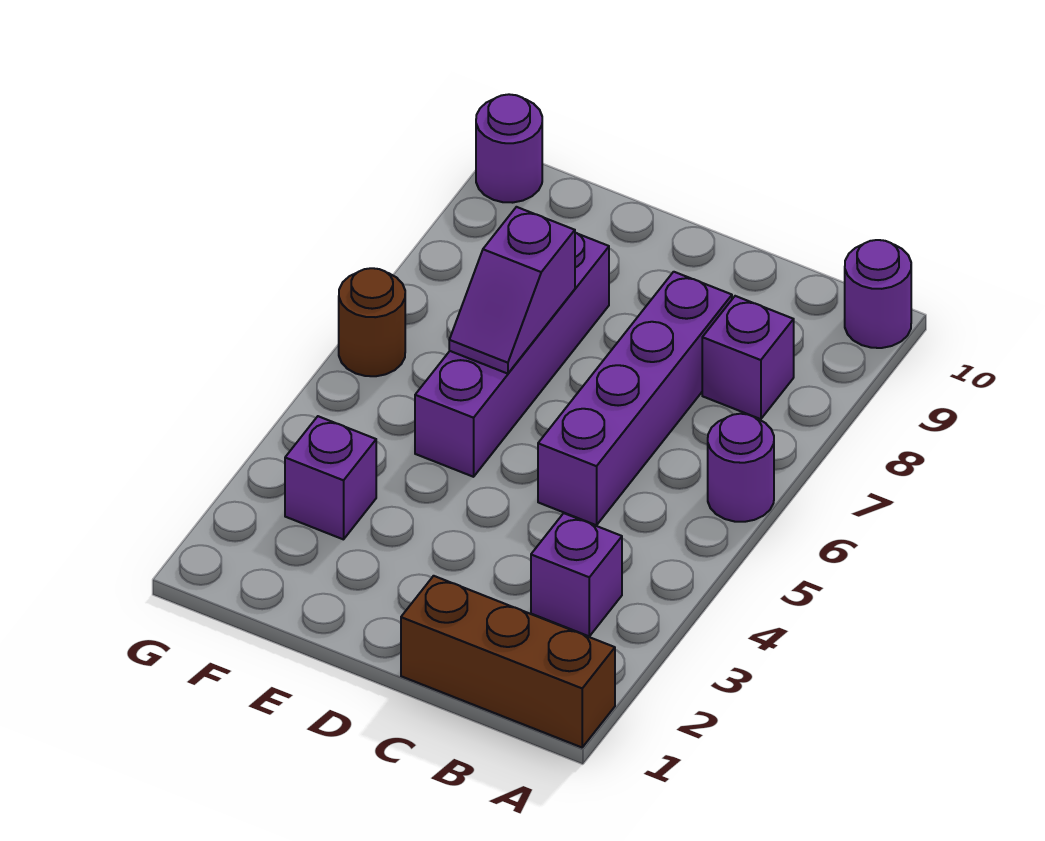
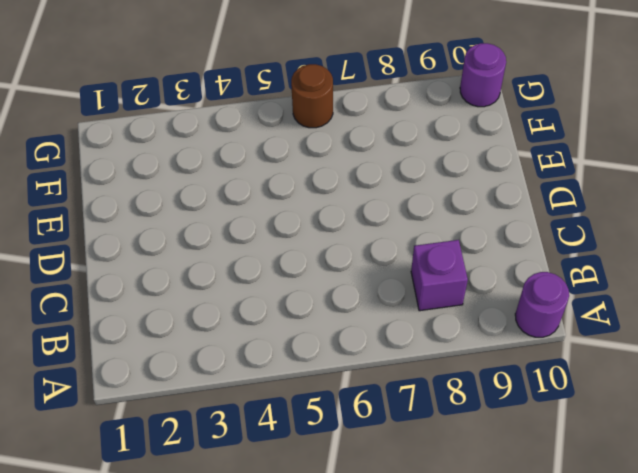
none -> brown brick A1:C1 level 1
none -> purple round brick A6 level 1

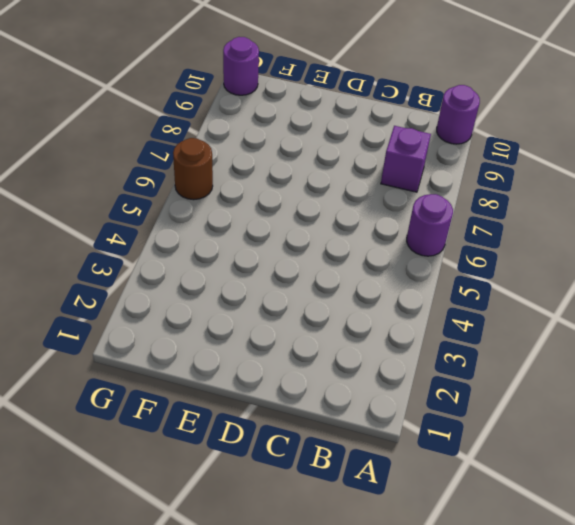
none -> brown brick A1:C1 level 1
none -> purple brick B3 level 1

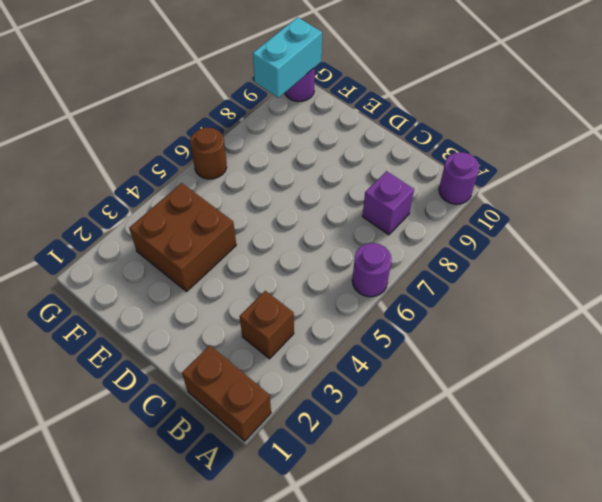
brown brick A1:B1 level 1 -> brown brick A1:C1 level 1
brown brick B3 level 1 -> purple brick B3 level 1
brown brick E3:F4 level 1 -> purple brick F3 level 1
cyan brick G9:G10 level 2 -> none
none -> purple brick C5:C8 level 1
none -> purple brick E5:E8 level 1

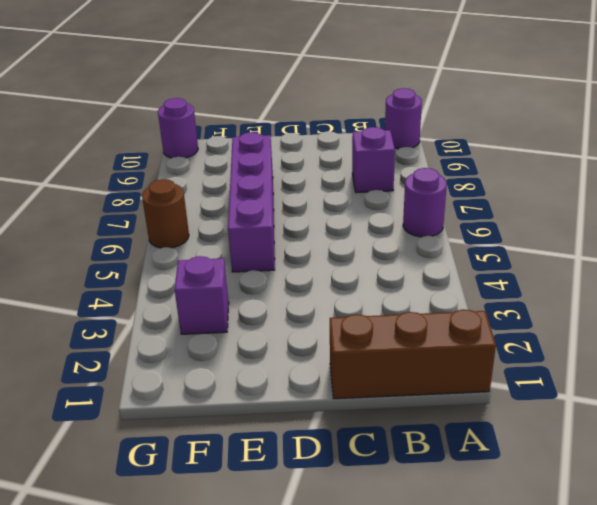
none -> purple brick B3 level 1
none -> purple brick C5:C8 level 1

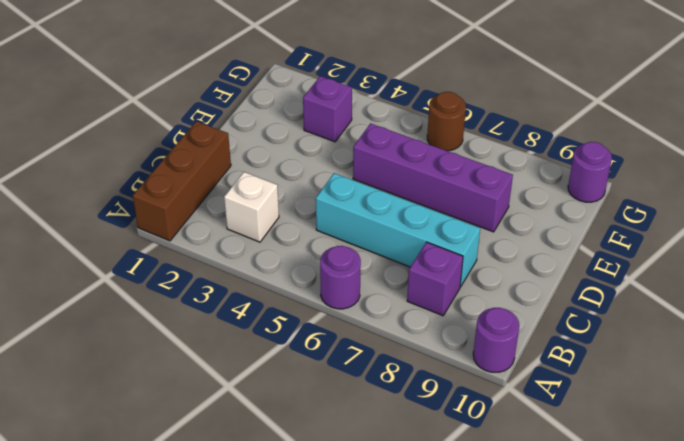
white brick B3 level 1 -> purple brick B3 level 1
cyan brick C5:C8 level 1 -> purple brick C5:C8 level 1
none -> purple slope E6:E7 level 2 top 7

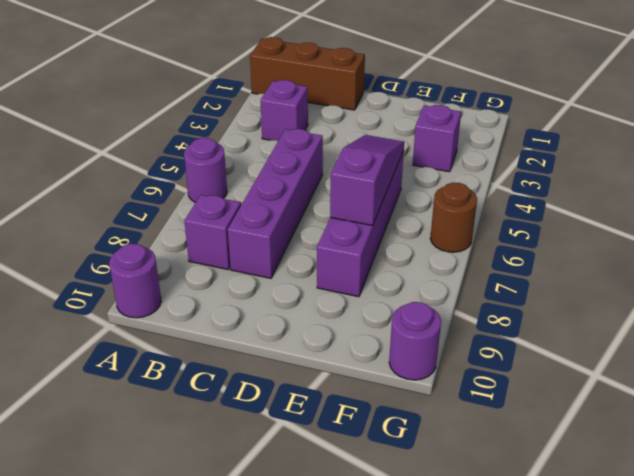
purple slope E5:E7 level 2 top 7 -> purple slope E6:E7 level 2 top 7

